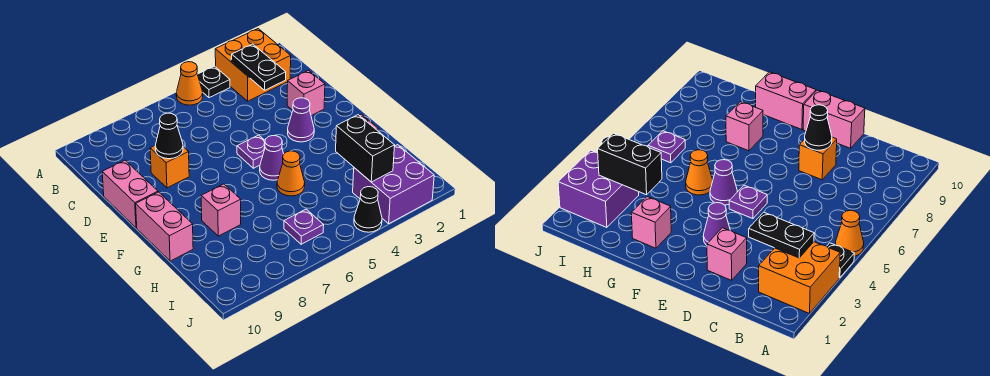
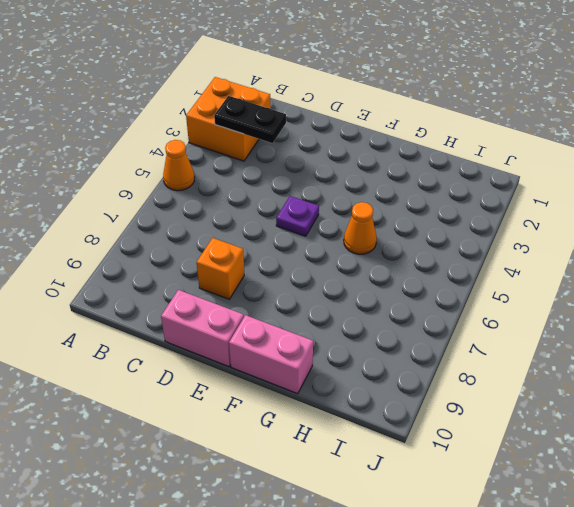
none -> black plate A4 level 1
none -> pink brick D2 level 1
none -> purple cone E3 level 1

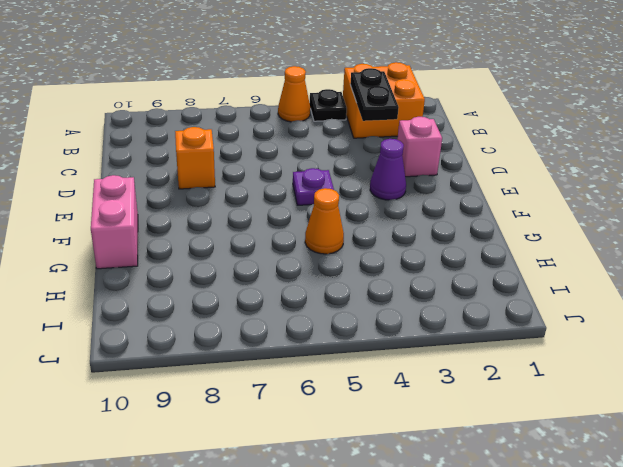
none -> pink brick D10:E10 level 1
none -> purple cone F5 level 1
none -> pink brick G2 level 1

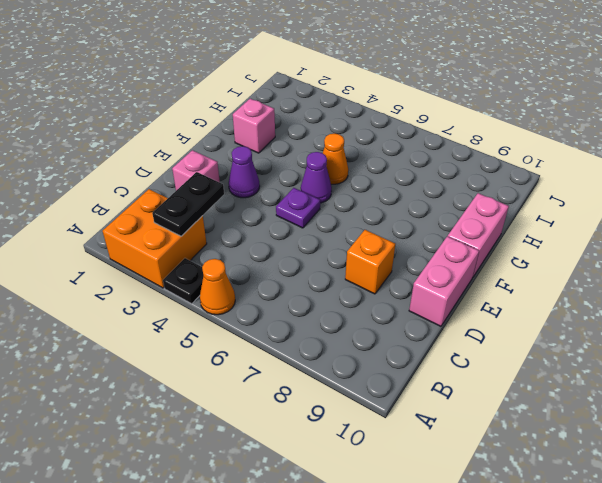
none -> pink brick G8 level 1
none -> purple brick I2:J3 level 1
none -> purple plate I6 level 1

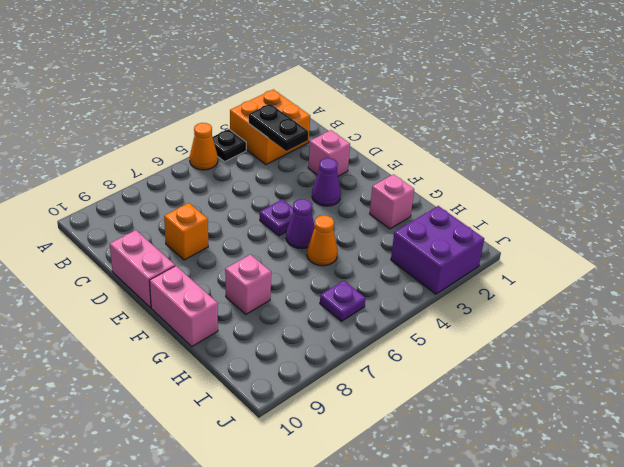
none -> black cone J4 level 1
none -> black cone D8 level 2
none -> black brick H3:I3 level 2

